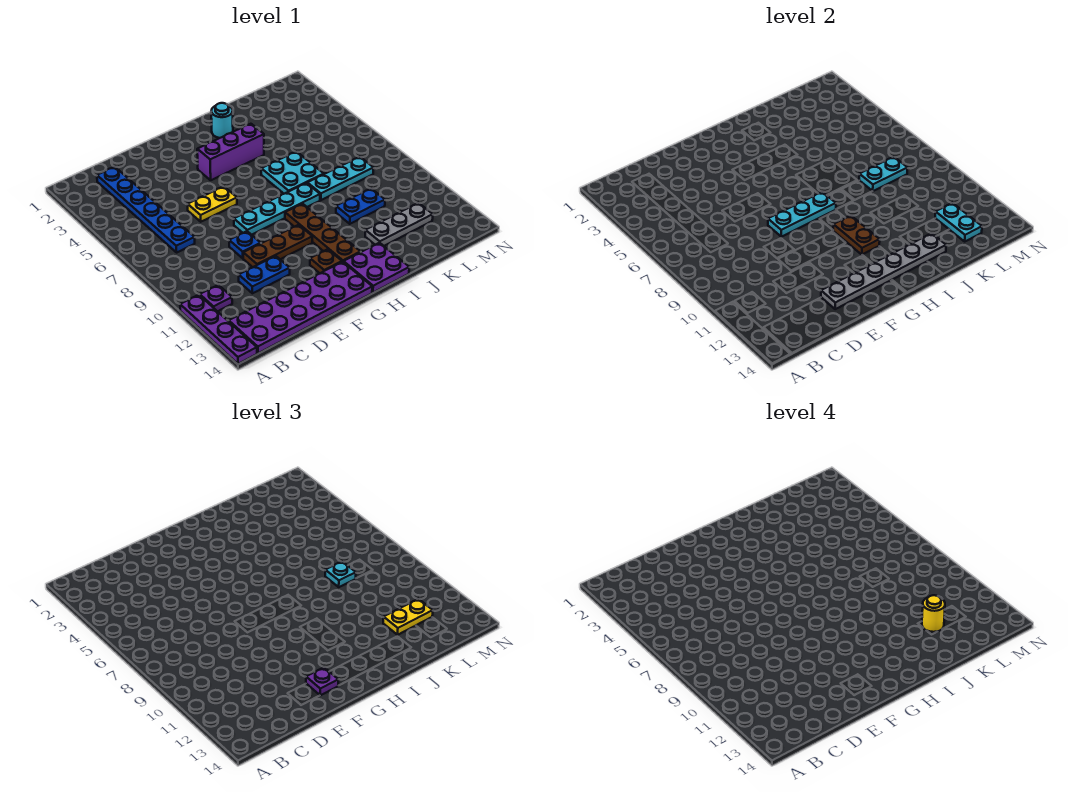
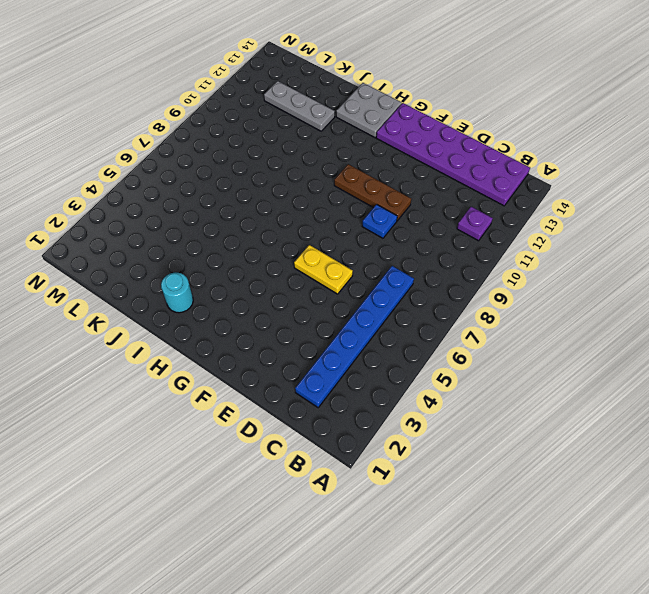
grey plate H13:I14 level 1 -> purple plate H13:I14 level 1
none -> purple plate A11:A14 level 1
none -> blue plate D11:E11 level 1
none -> cyan plate F8:I8 level 1

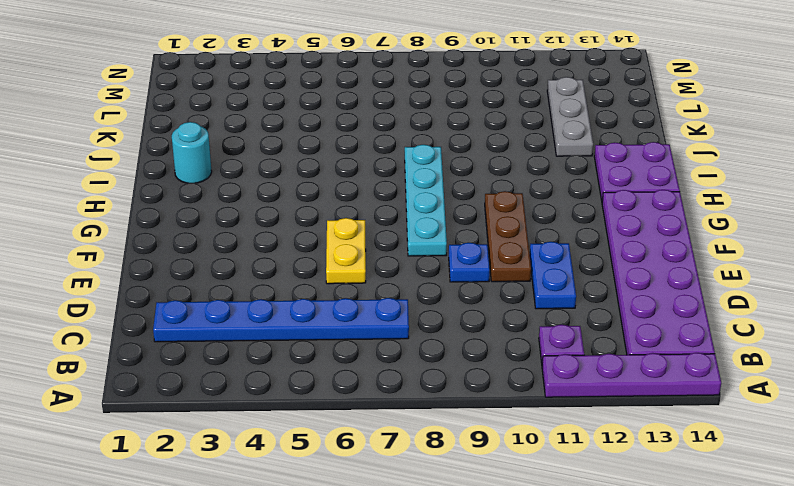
none -> purple brick G4:I4 level 1
none -> brown plate G12 level 1
none -> brown plate H9:H12 level 1

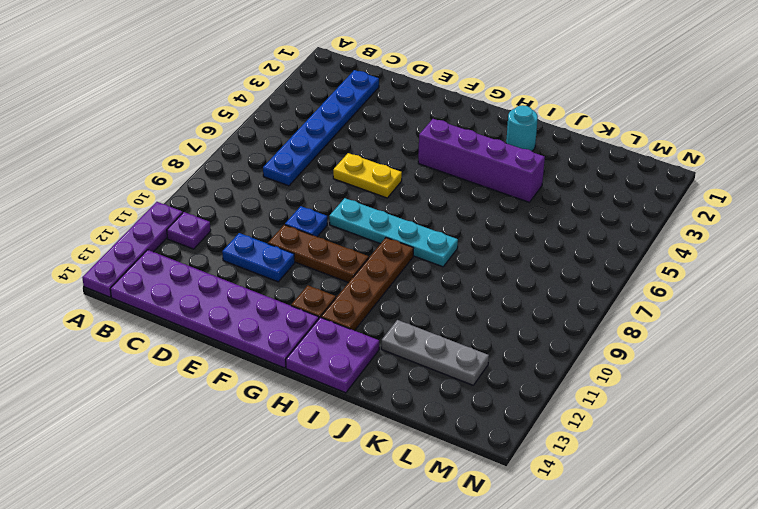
purple brick G4:J4 level 1 -> purple brick G4:I4 level 1
none -> cyan plate I6:J7 level 1
none -> cyan plate J8:L8 level 1
none -> blue plate J10:K10 level 1

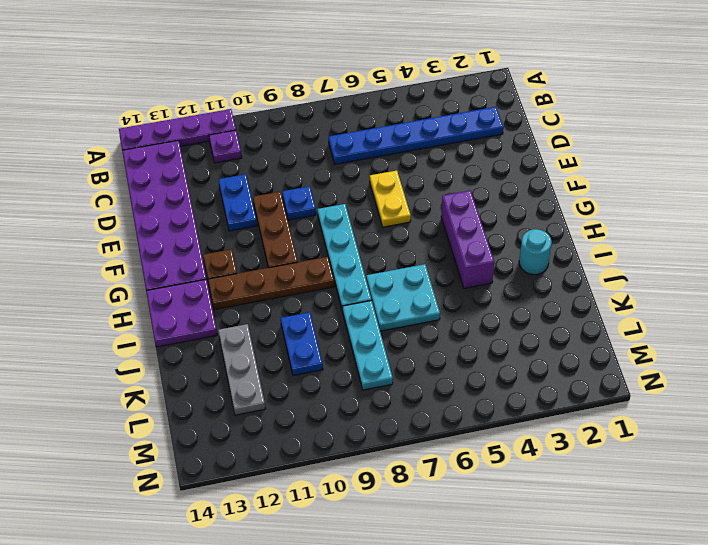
none -> grey plate E13:J13 level 2
none -> cyan plate F8:H8 level 2
none -> brown plate H10:H11 level 2

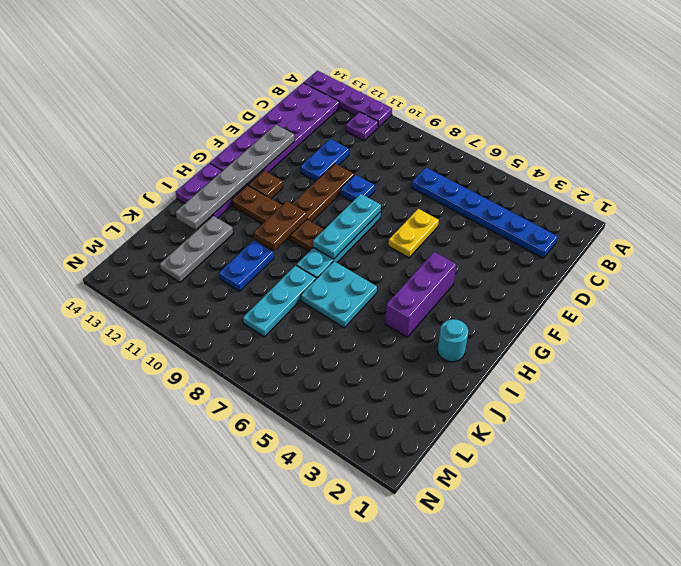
brown plate H10:I10 level 2 -> brown plate H10:H11 level 2
none -> cyan plate K8:L8 level 2
none -> cyan plate L12:L13 level 2
none -> purple plate F13 level 3

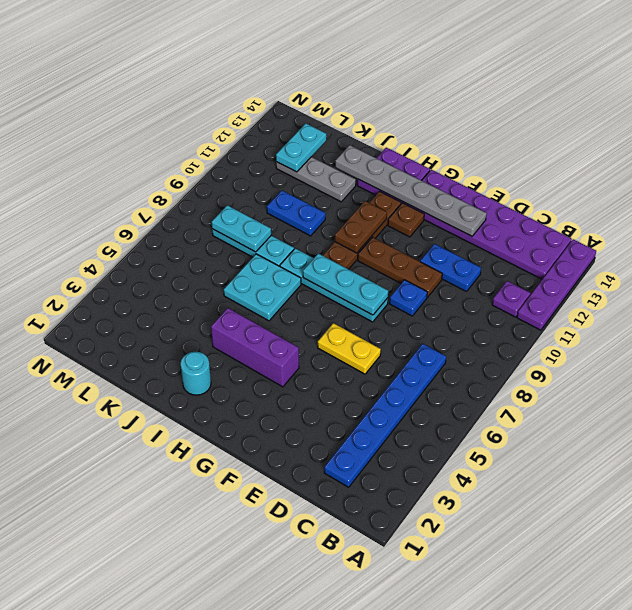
none -> purple plate F13 level 3
none -> cyan plate K8 level 3
none -> yellow plate K12:L12 level 3

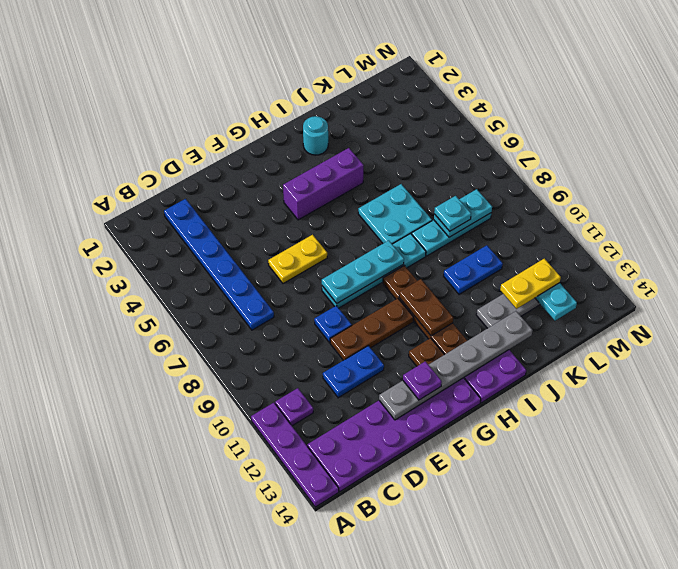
none -> yellow round brick K12 level 4

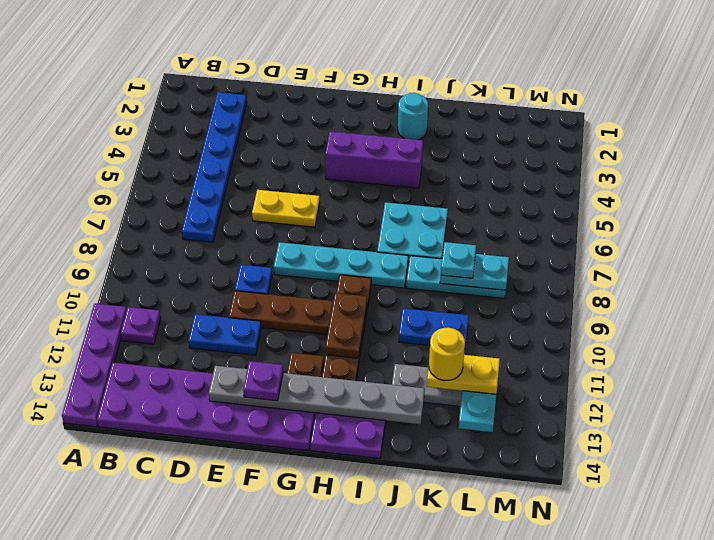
none -> cyan plate F8:H8 level 2

